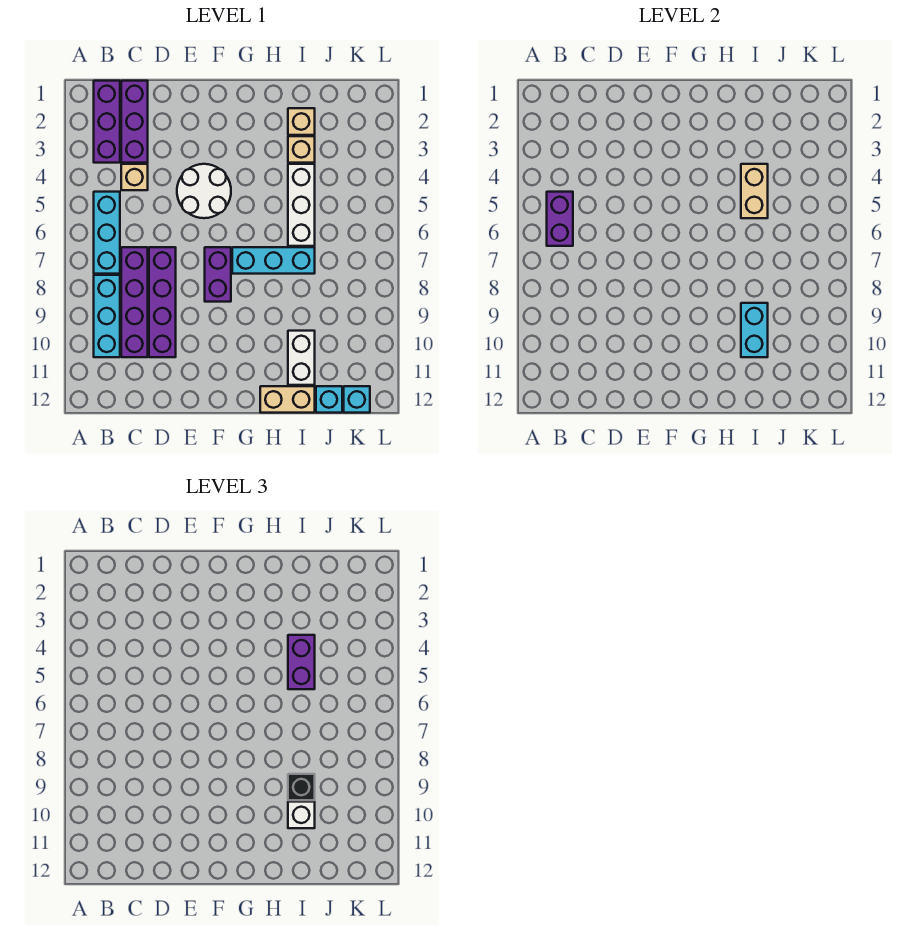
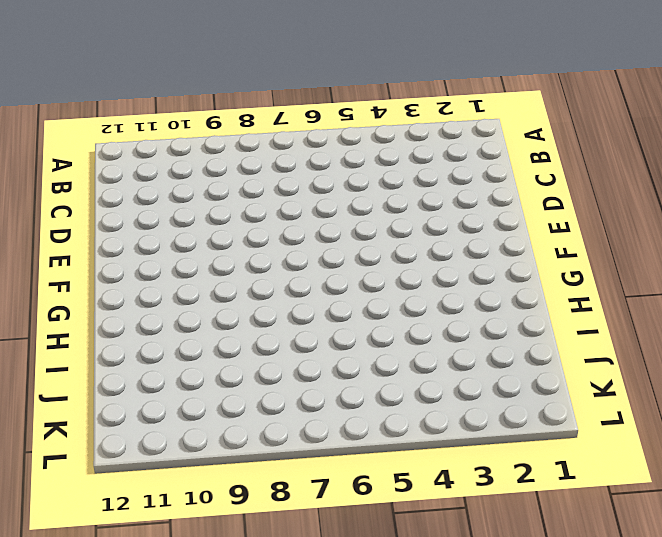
none -> purple brick B1:B3 level 1
none -> cyan brick B5:B7 level 1
none -> cyan brick B8:B10 level 1

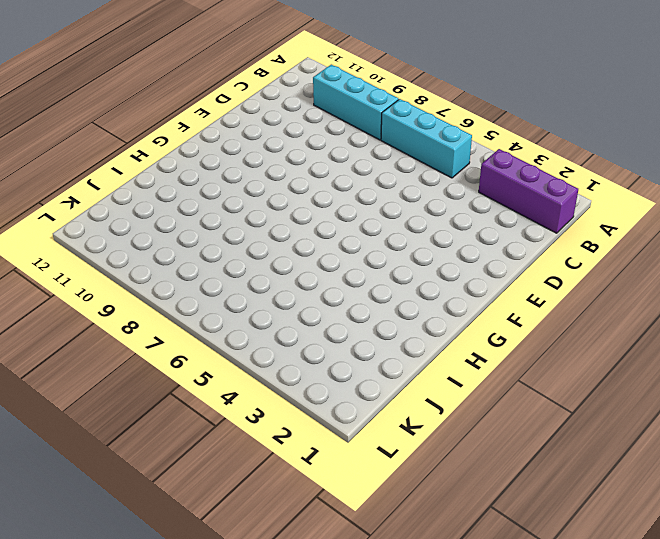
none -> purple brick C1:C3 level 1
none -> tan brick C4 level 1
none -> purple brick C7:C10 level 1

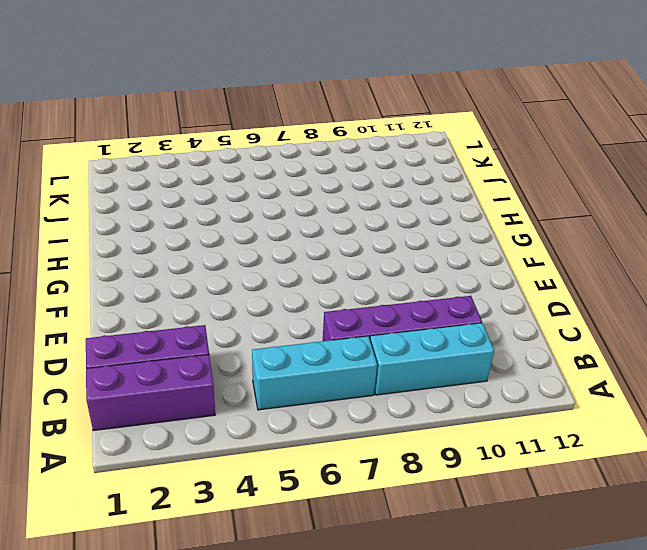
none -> tan brick C4 level 1
none -> purple brick D7:D10 level 1
none -> white round brick E4:F5 level 1

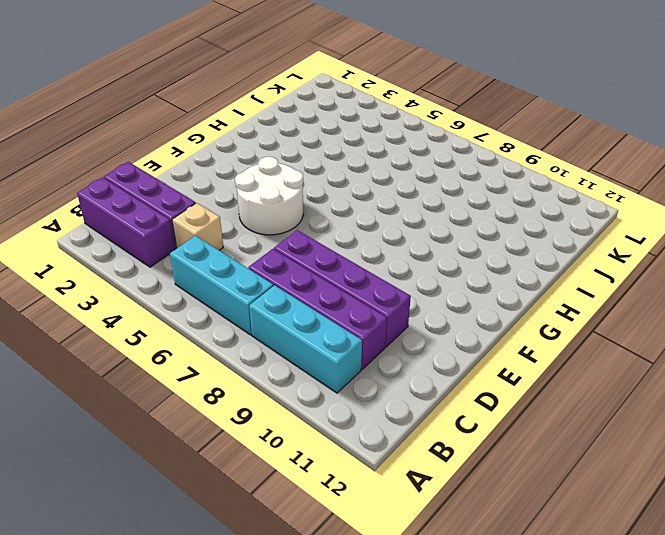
none -> purple brick F7:F8 level 1
none -> cyan brick G7:I7 level 1
none -> tan brick H12:I12 level 1

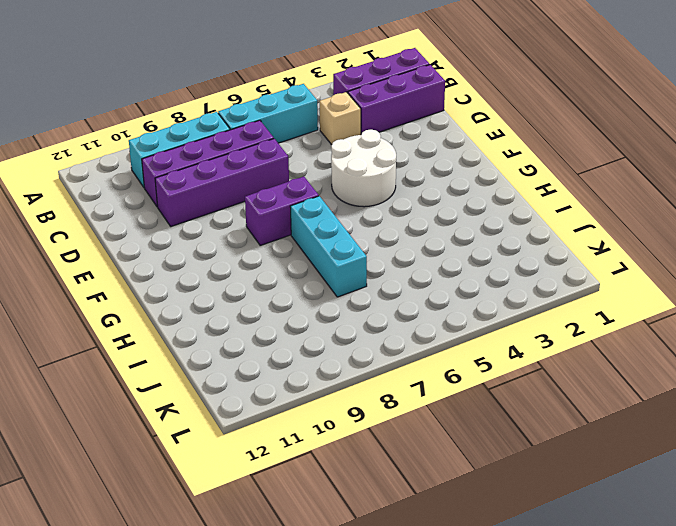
none -> tan brick H12:I12 level 1
none -> tan brick I2 level 1
none -> tan brick I3 level 1

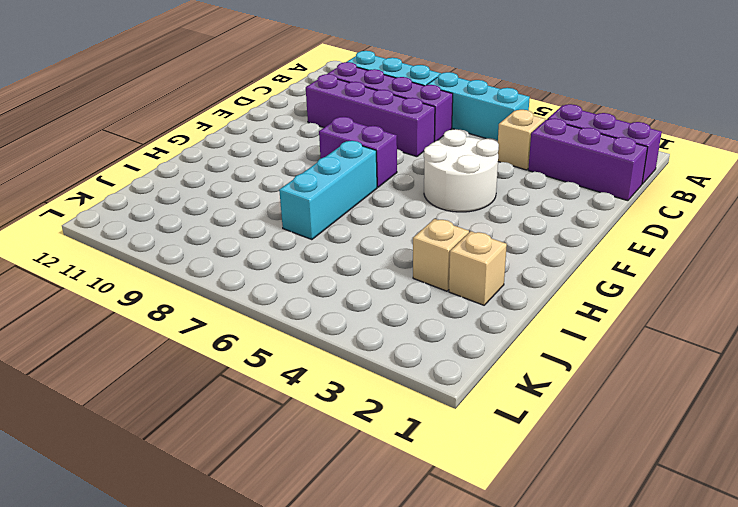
none -> tan brick H12:I12 level 1
none -> white brick I4:I6 level 1
none -> white brick I10:I11 level 1

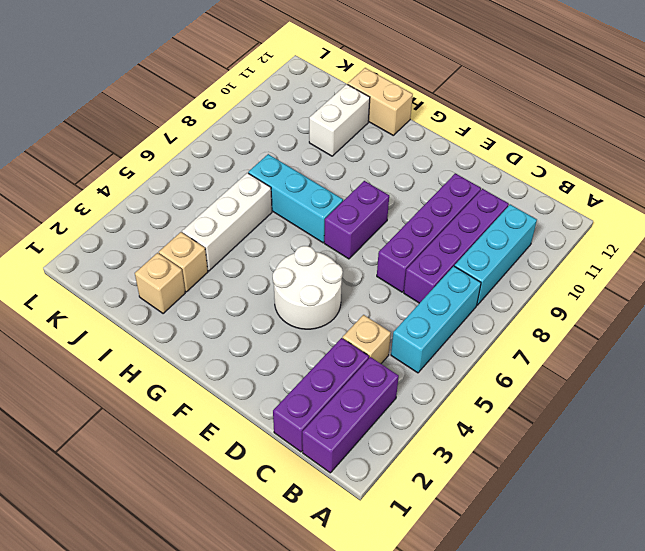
none -> cyan brick J12 level 1
none -> cyan brick K12 level 1
none -> purple brick B5:B6 level 2

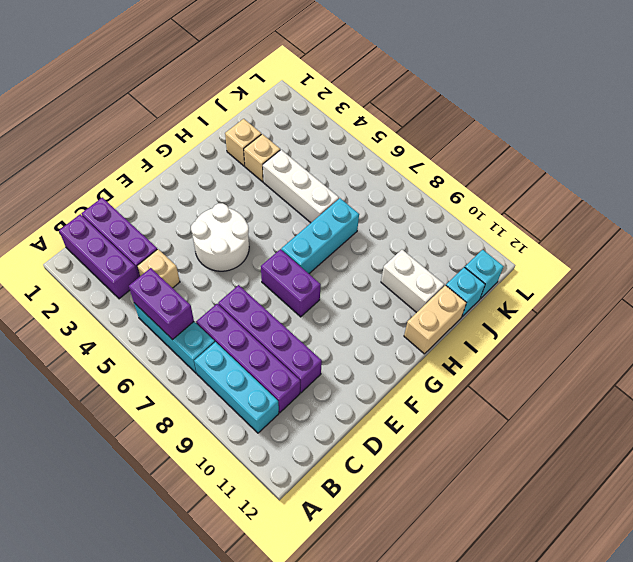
none -> tan brick I4:I5 level 2
none -> cyan brick I9:I10 level 2
none -> purple brick I4:I5 level 3

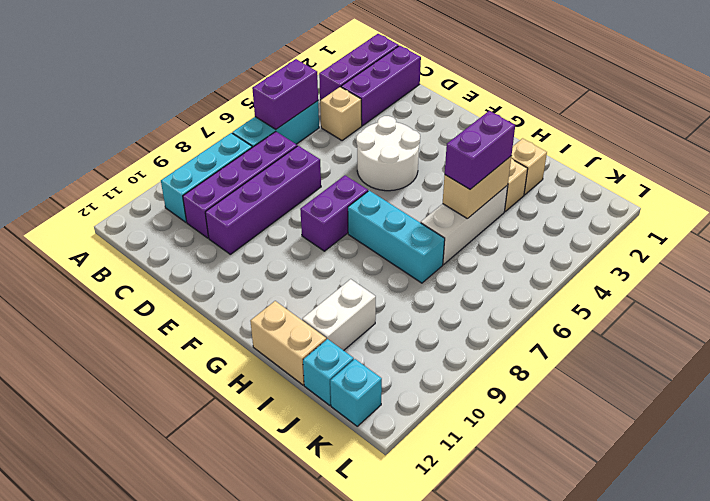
none -> cyan brick I9:I10 level 2
none -> black brick I9 level 3
none -> white brick I10 level 3

